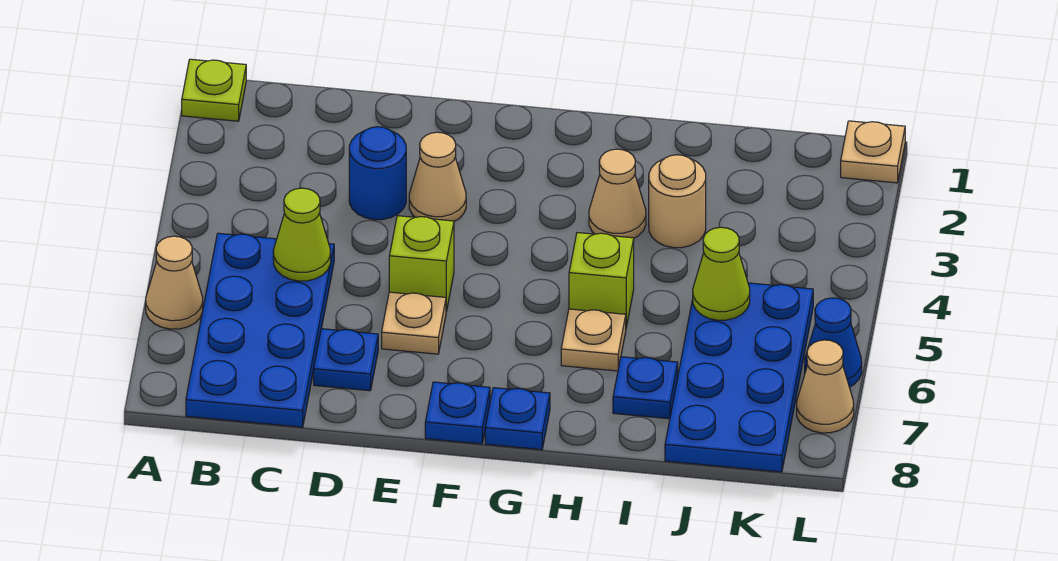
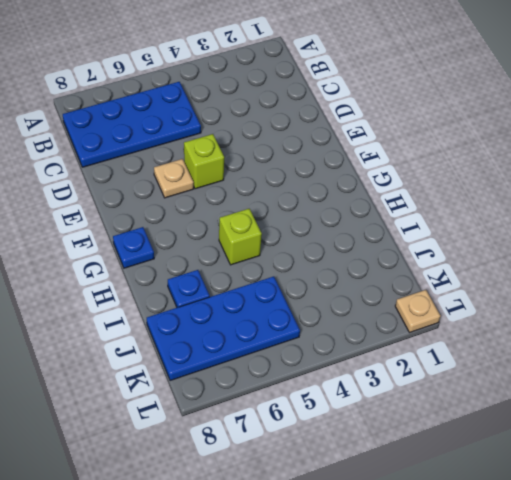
none -> lime plate A1 level 1
none -> tan cone A6 level 1
none -> blue round brick D3 level 1

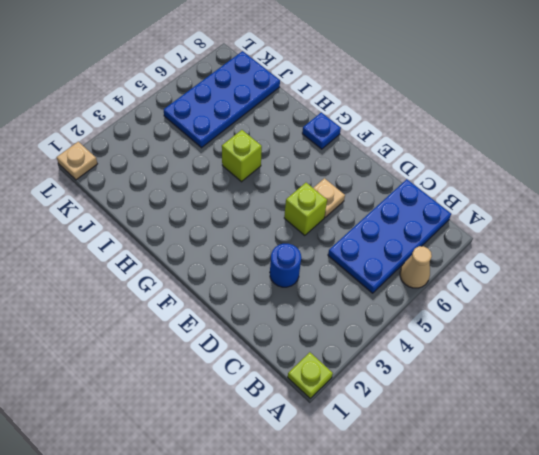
none -> blue plate D7 level 1
none -> tan cone E3 level 1
none -> blue plate F8 level 1

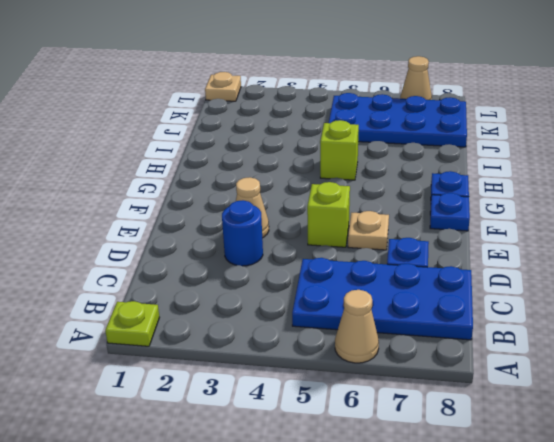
none -> tan cone H3 level 1
none -> tan plate H6 level 1
none -> tan round brick I3 level 1

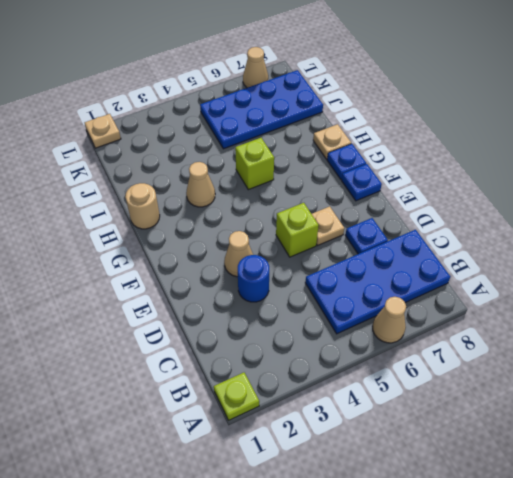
tan round brick H1 level 1 -> tan round brick I3 level 1
tan plate H8 level 1 -> tan plate H6 level 1
none -> blue plate I7 level 1
none -> blue cone L6 level 1
none -> lime cone C5 level 2

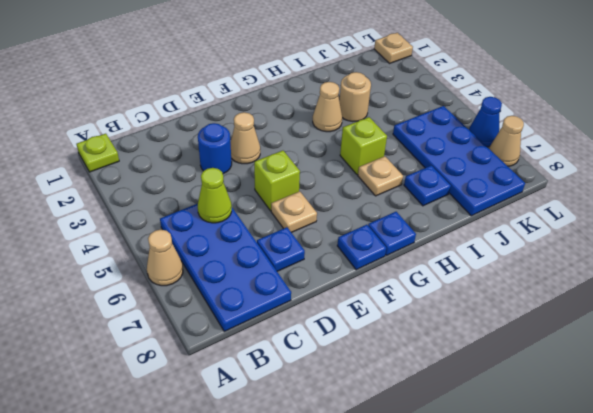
none -> lime cone J5 level 2

